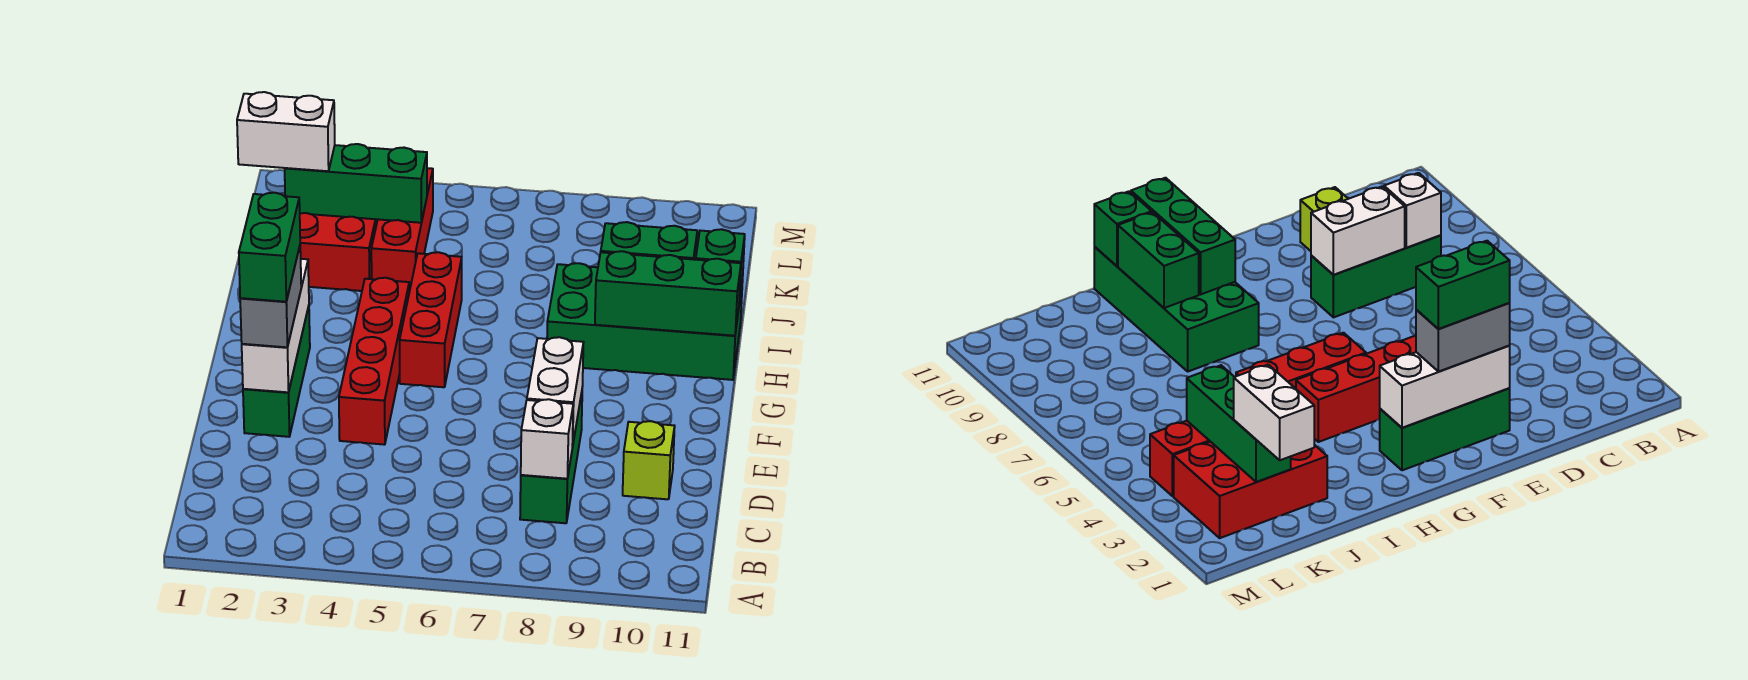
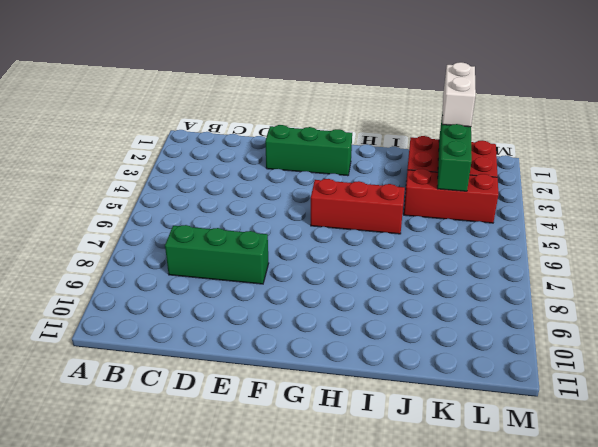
none -> lime brick D10 level 1
none -> red brick E4:H4 level 1
none -> green brick H8:I11 level 1

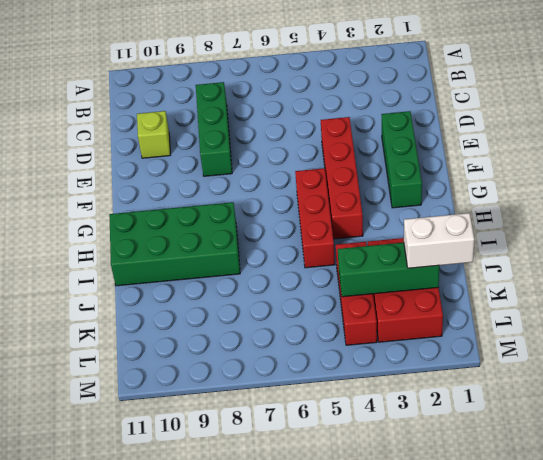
none -> white brick C8 level 2
none -> white brick D8:E8 level 2
none -> white brick E2:G2 level 2

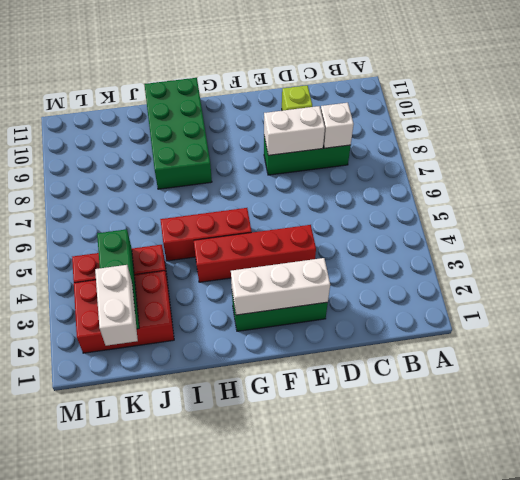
none -> green brick H9:H11 level 2
none -> green brick I9:I10 level 2
none -> green brick I11 level 2

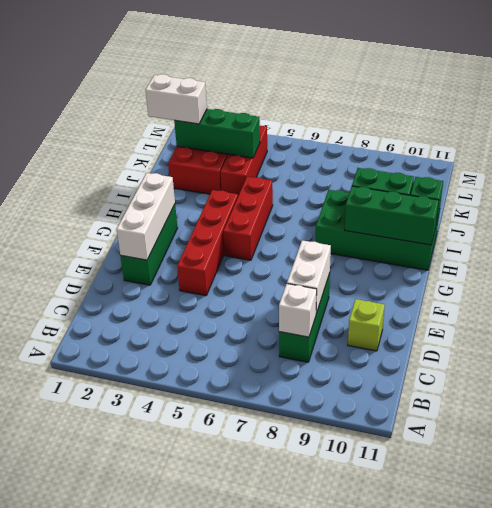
none -> grey brick E2:F2 level 3
none -> green brick E2:F2 level 4

